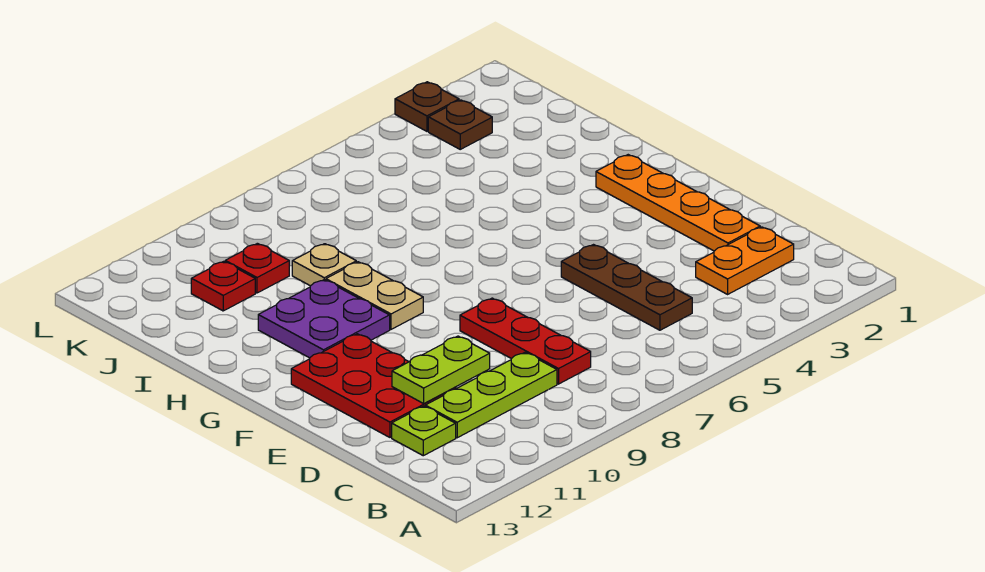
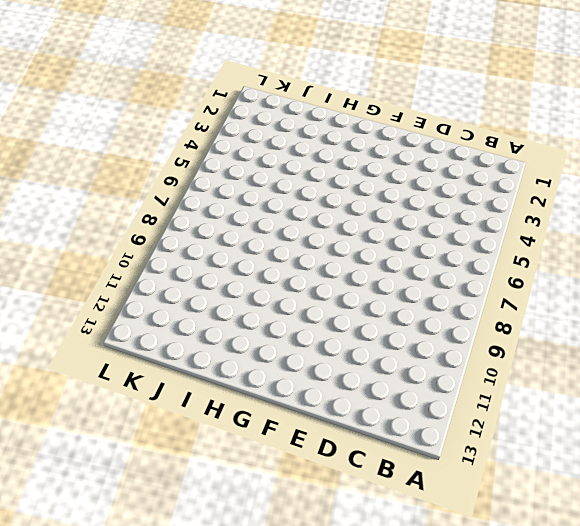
none -> orange plate C2:C3 level 1
none -> brown plate C5:E5 level 1
none -> red plate C8:E8 level 1

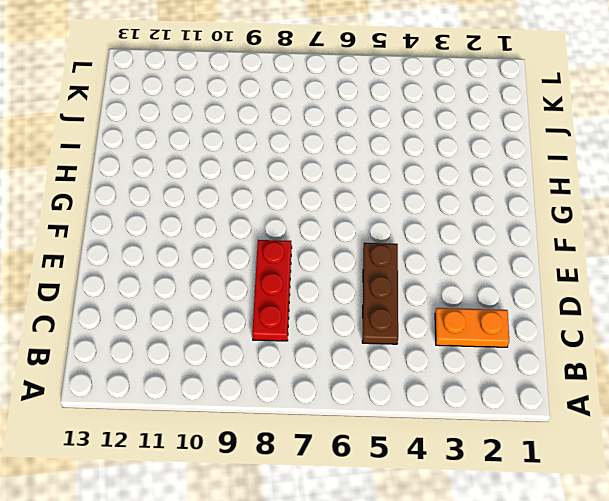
none -> lime plate C9:C11 level 1
none -> lime plate C12 level 1
none -> orange plate D2:G2 level 1

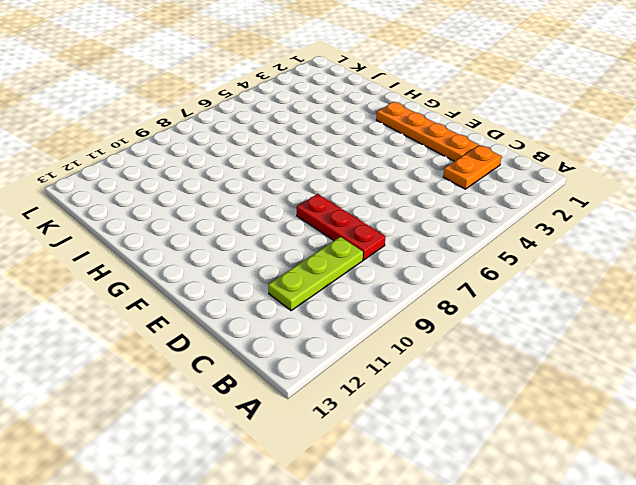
none -> brown plate C5:E5 level 1
none -> lime plate C12 level 1
none -> red plate D11:F12 level 1

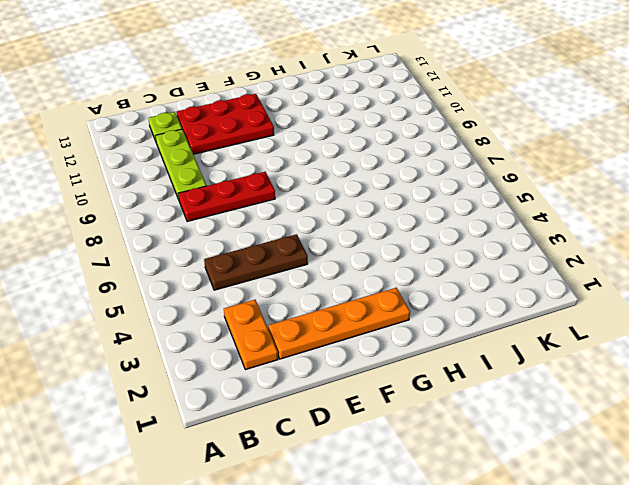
none -> tan plate G9:H9 level 1
none -> purple plate G10:H11 level 1
none -> tan plate I9 level 1

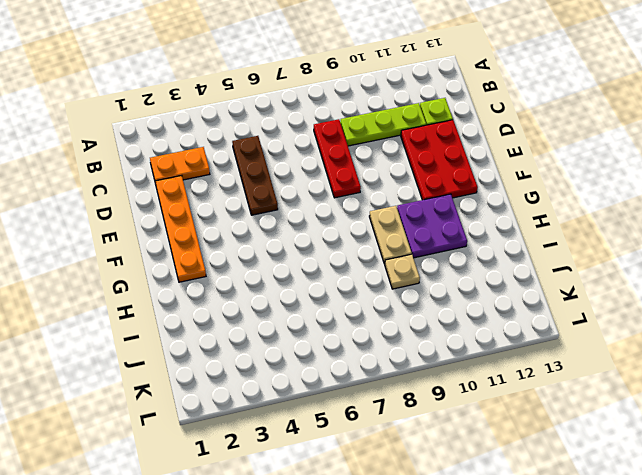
none -> red plate J10 level 1
none -> red plate J11 level 1
none -> brown plate K3 level 1

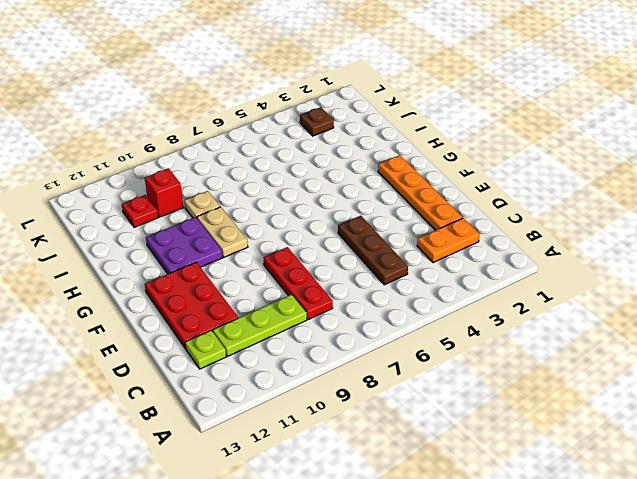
red brick J10 level 1 -> red plate J10 level 1
none -> brown plate L3 level 1
none -> lime plate D10:D11 level 2

